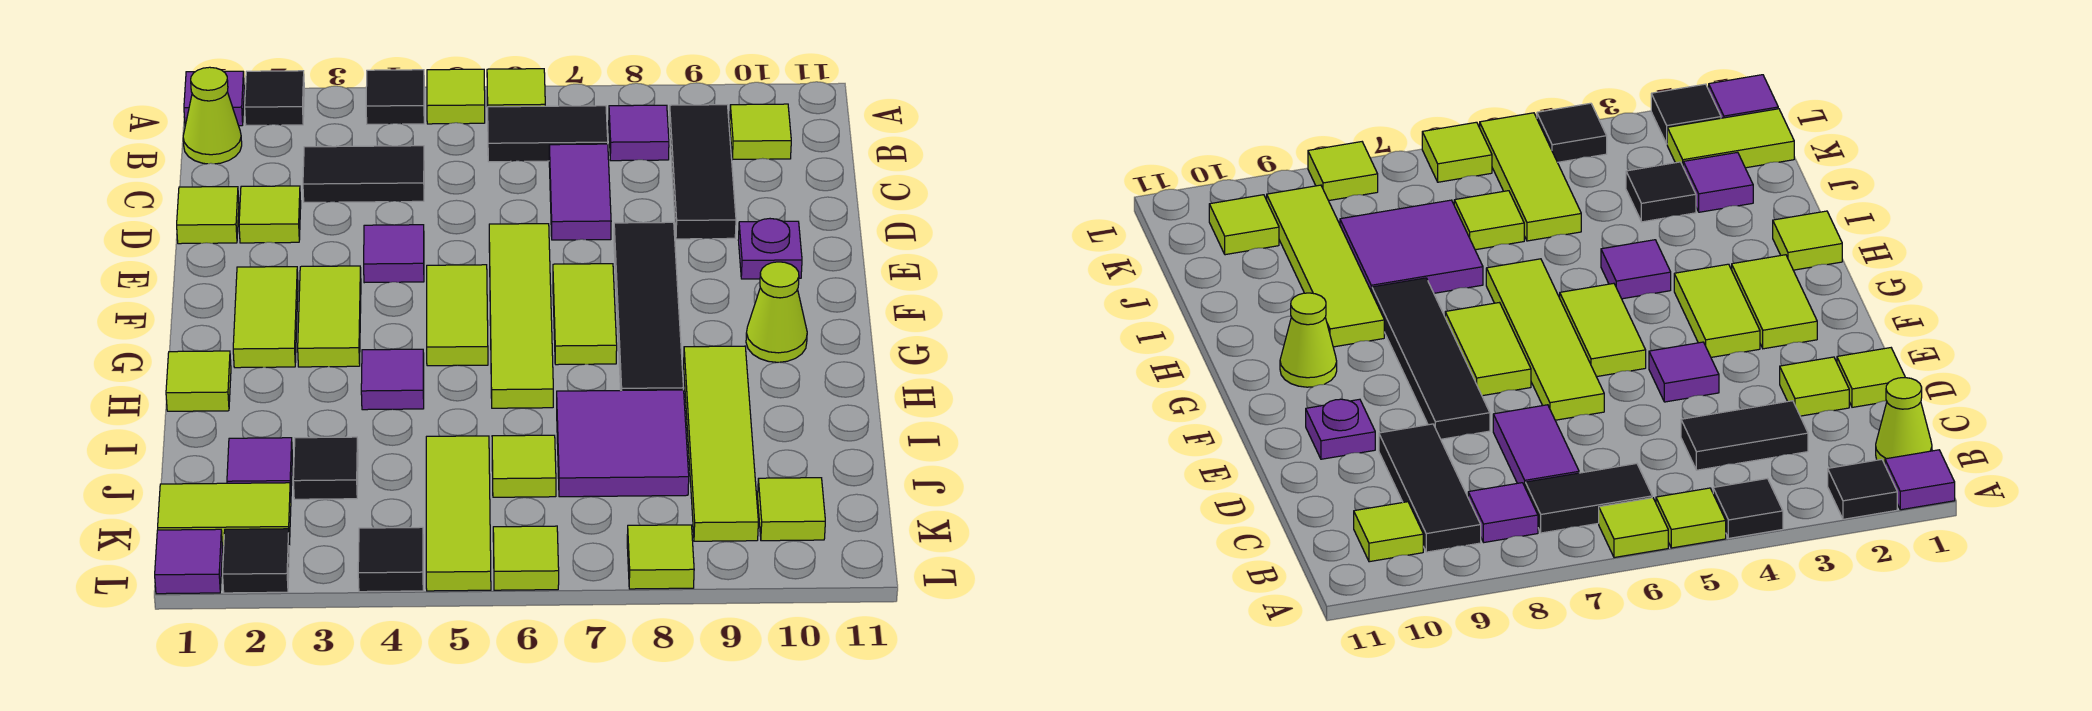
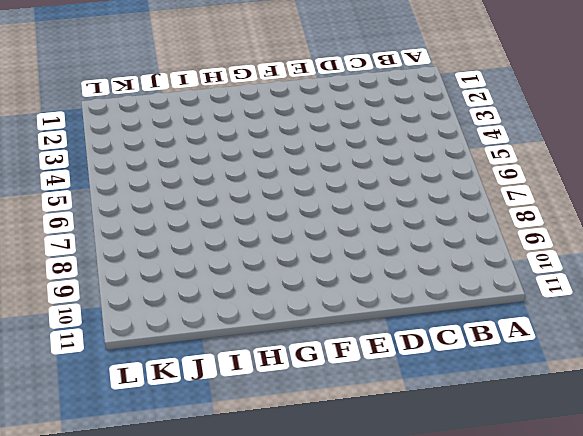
none -> purple tile A1 level 1
none -> black tile A2 level 1
none -> black tile A4 level 1
none -> lime tile A5 level 1

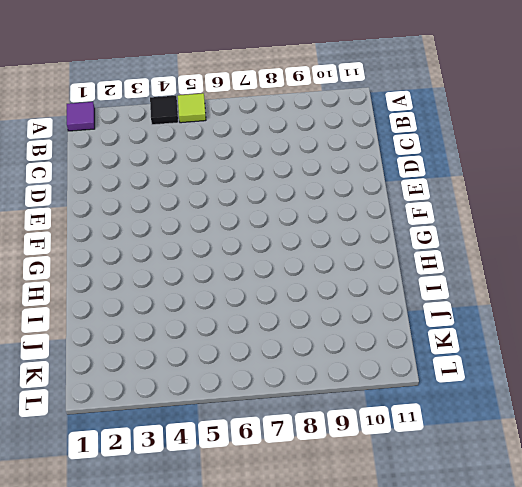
none -> black tile A2 level 1
none -> lime tile A6 level 1
none -> lime cone B1 level 1
none -> black tile B6:B7 level 1

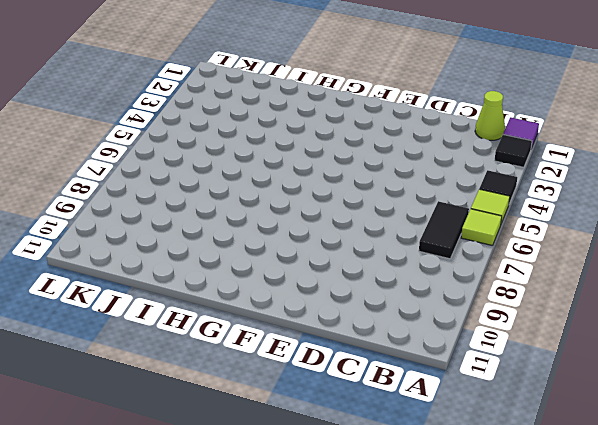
none -> purple tile B8 level 1
none -> black tile B9:D9 level 1
none -> lime tile B10 level 1
none -> black tile C3:C4 level 1

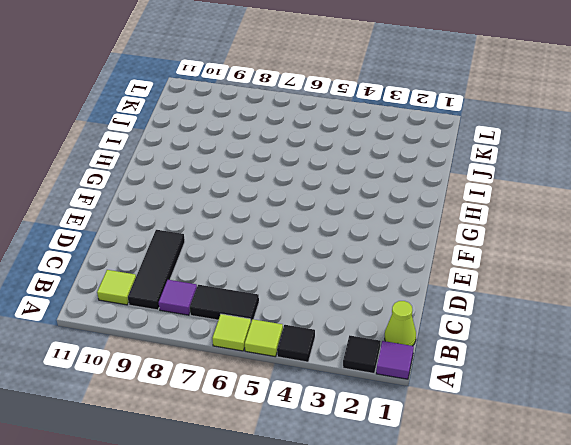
none -> black tile C3:C4 level 1
none -> purple tile C7:D7 level 1
none -> lime tile D1 level 1
none -> lime tile D2 level 1

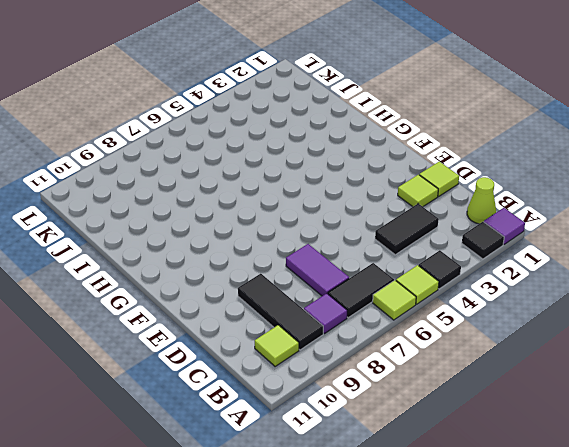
none -> purple tile E4 level 1
none -> lime tile E6:H6 level 1
none -> black tile E8:H8 level 1
none -> purple plate E10 level 1

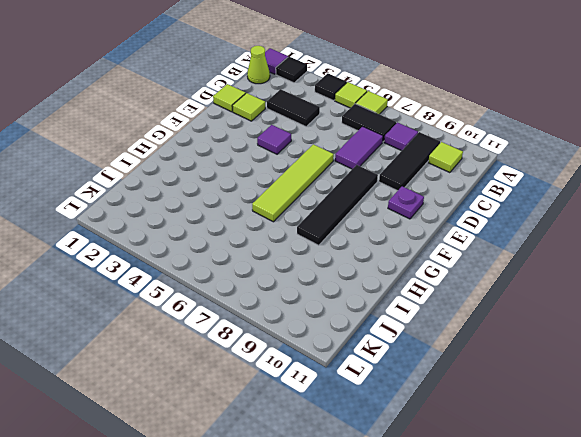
none -> lime tile F2:G2 level 1
none -> lime tile F3:G3 level 1
none -> lime tile F5:G5 level 1
none -> lime tile F7:G7 level 1

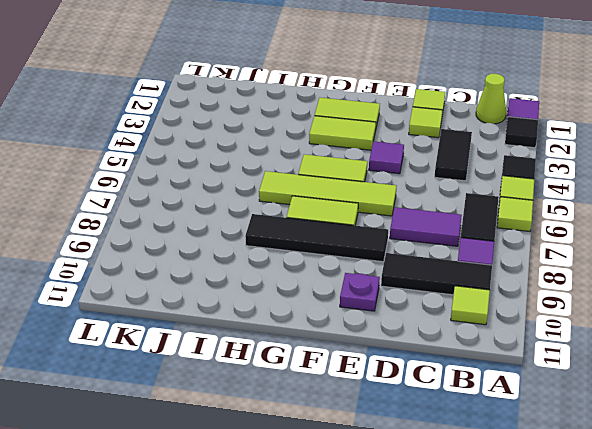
none -> lime cone G10 level 1
none -> lime tile H1 level 1
none -> purple tile H4 level 1
none -> lime tile H9:K9 level 1

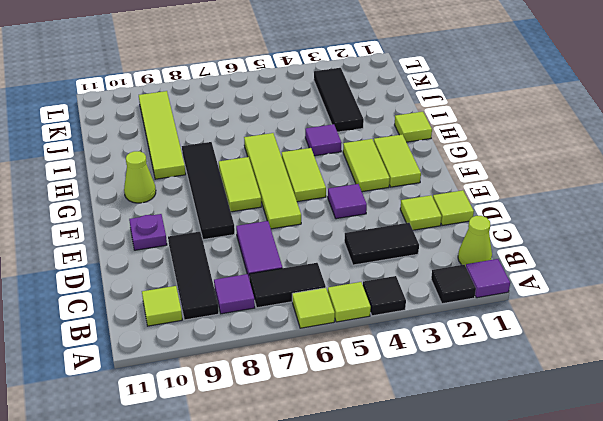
black tile I3:K3 level 1 -> black tile J3 level 1
none -> purple tile I7:J8 level 1
none -> purple tile J2 level 1
none -> lime tile J5:L5 level 1
none -> lime tile J6 level 1

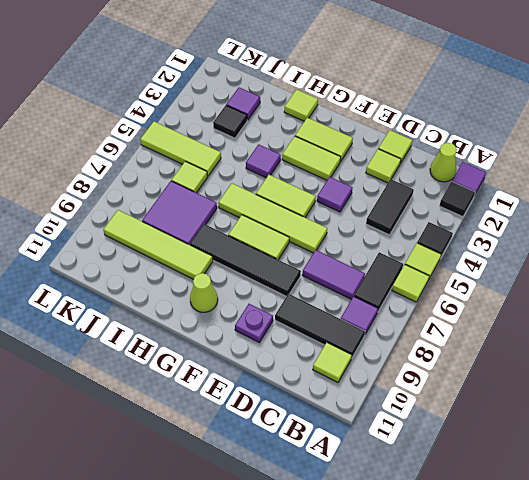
none -> lime tile K1:K2 level 1
none -> lime tile K10 level 1
none -> purple tile L1 level 1
none -> black tile L2 level 1

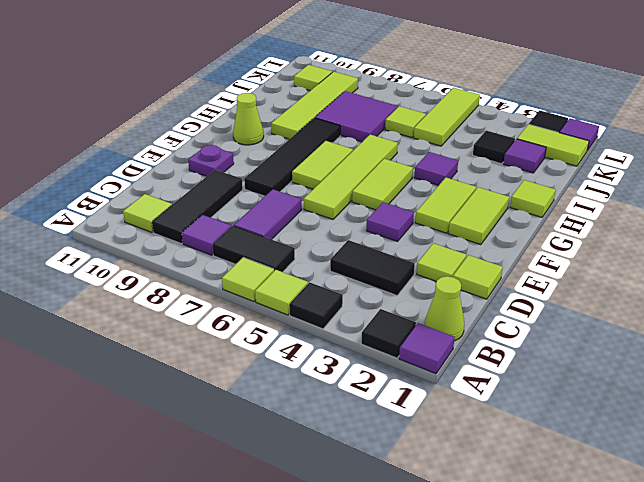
none -> black tile L4 level 1
none -> lime tile L6 level 1
none -> lime tile L8 level 1

